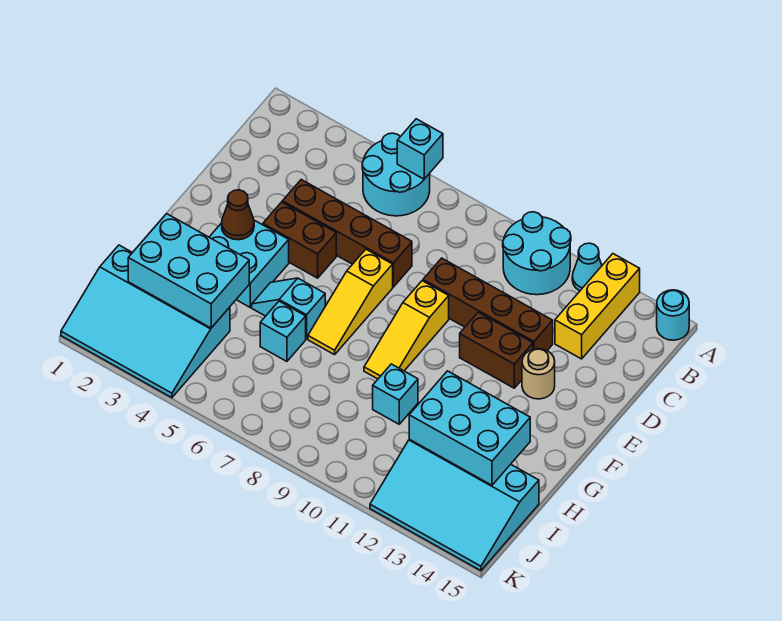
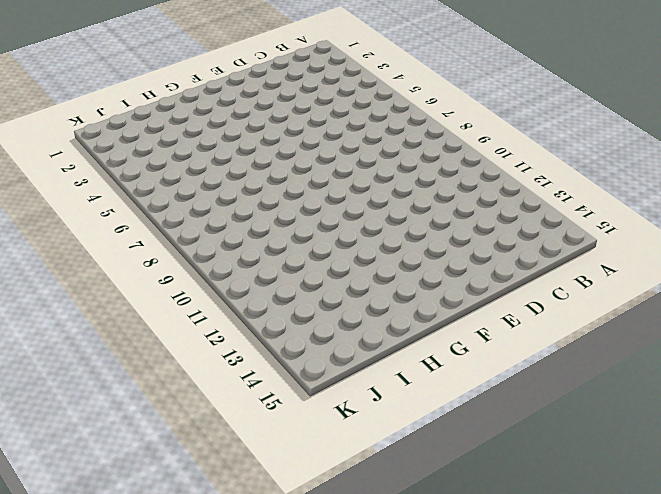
none -> cyan round brick A5:B6 level 1
none -> cyan round brick A10:B11 level 1
none -> cyan cone A12 level 1

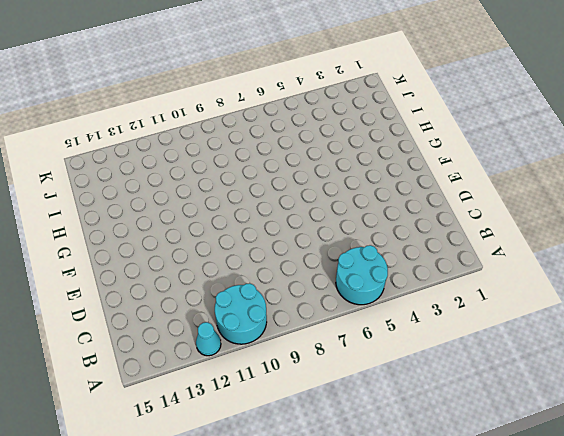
none -> yellow brick A13:C13 level 1
none -> cyan round brick A15 level 1
none -> brown brick D4:D7 level 1

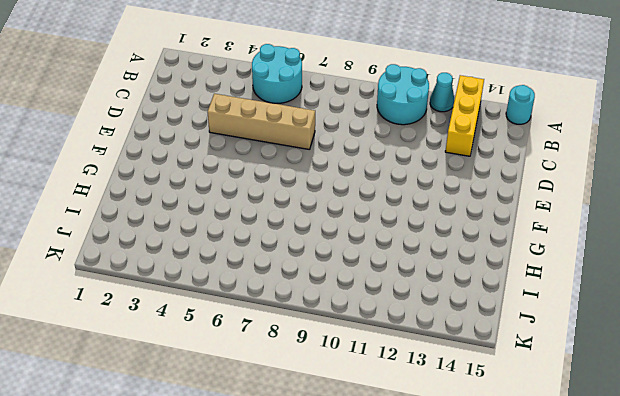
tan brick D4:D7 level 1 -> brown brick D4:D7 level 1
none -> brown brick D9:D12 level 1
none -> brown brick E4:E5 level 1
none -> yellow slope E7:G7 level 1 top E

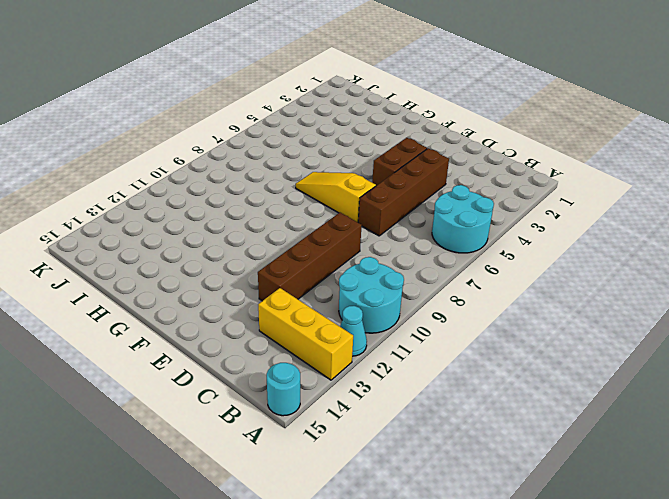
none -> yellow slope E9:G9 level 1 top E
none -> brown brick E11:E12 level 1
none -> tan round brick E13 level 1

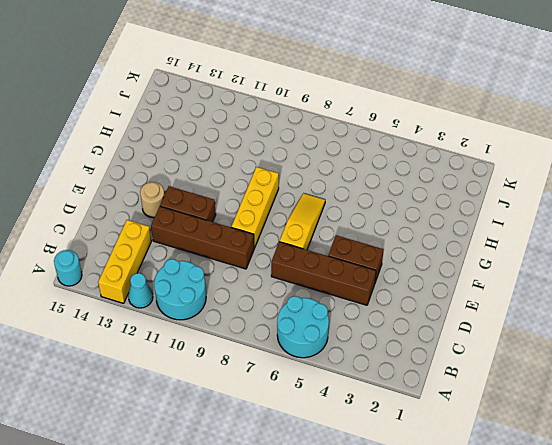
yellow brick E9:G9 level 1 -> yellow slope E9:G9 level 1 top E
none -> cyan brick F3:G4 level 1
none -> cyan slope G5:G6 level 1 top 6
none -> cyan brick H6 level 1

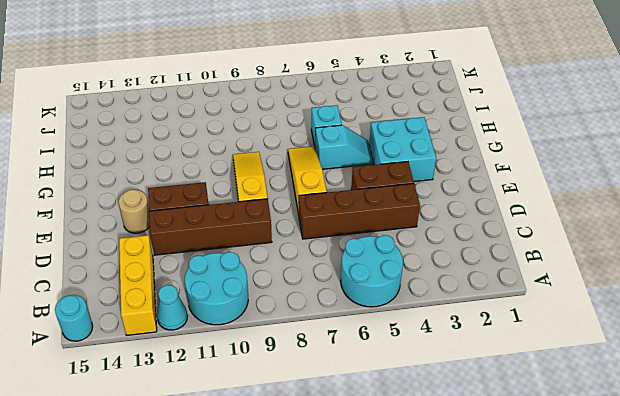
none -> cyan brick H10 level 1
none -> cyan slope I1:K4 level 1 top I
none -> cyan slope I12:K15 level 1 top I

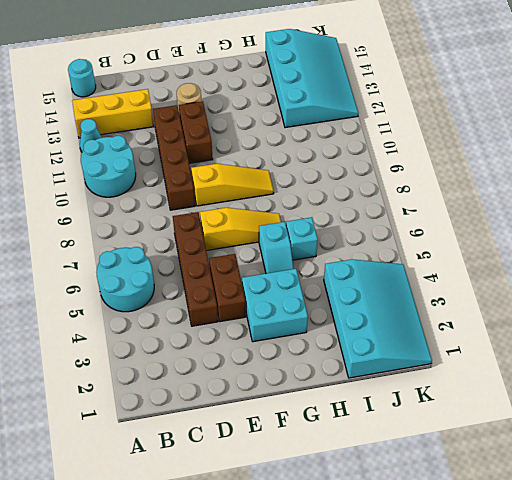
none -> cyan brick H10 level 1
none -> cyan brick A6 level 2
none -> brown cone F3 level 2

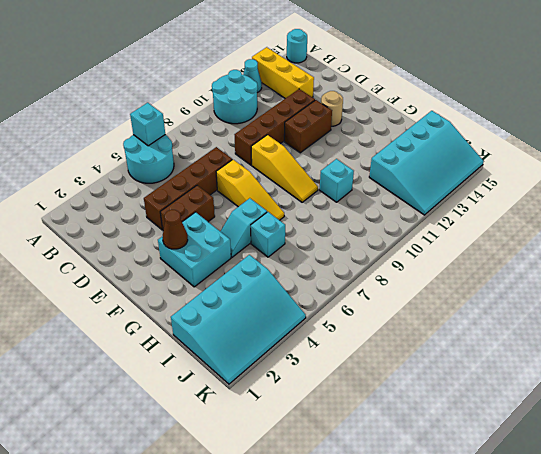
none -> cyan brick H2:I4 level 2
none -> cyan brick H12:I14 level 2

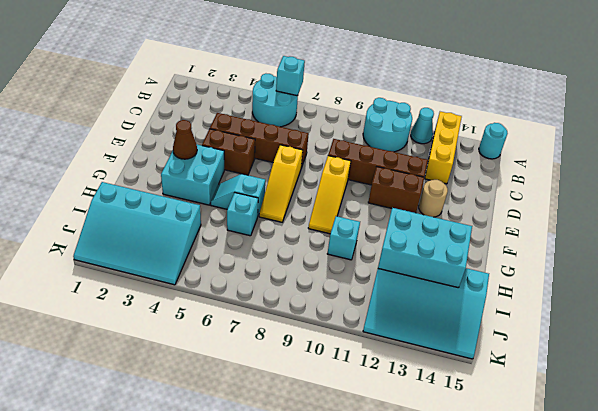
none -> cyan brick H2:I4 level 2

